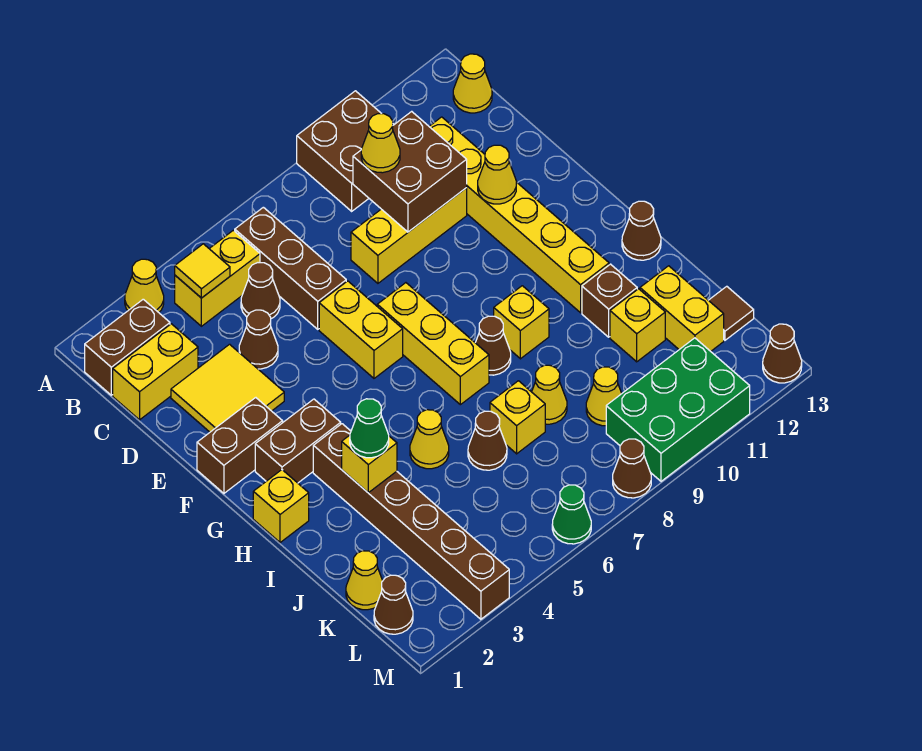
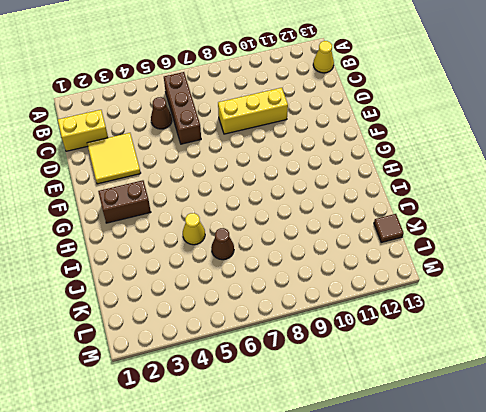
none -> yellow cone A3 level 1
none -> brown brick A9:B10 level 1
none -> brown brick B1:B2 level 1
none -> yellow brick B4:B5 level 1

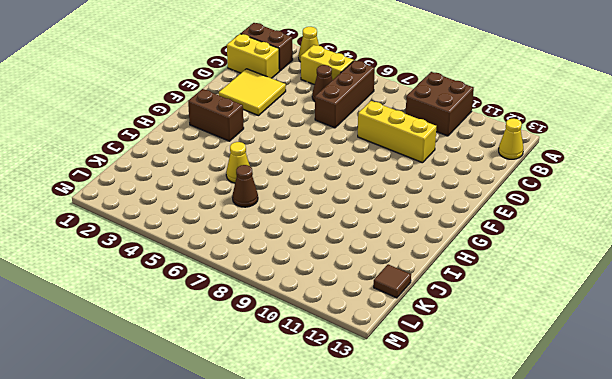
none -> yellow brick C11:H11 level 1
none -> brown cone D4 level 1
none -> yellow brick E6:F6 level 1
none -> brown brick F1:F2 level 1

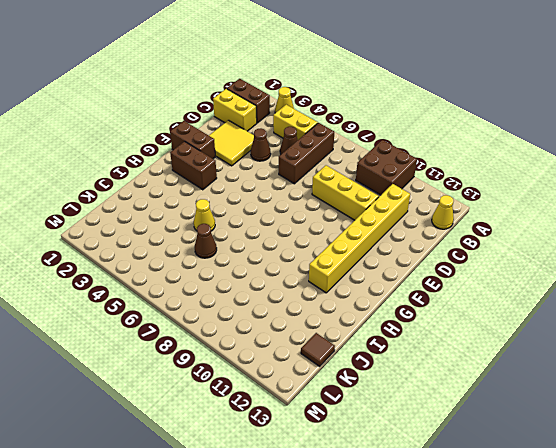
none -> yellow brick E6:F6 level 1
none -> yellow brick F7:H7 level 1
none -> yellow brick H1 level 1
none -> brown brick H3:M3 level 1

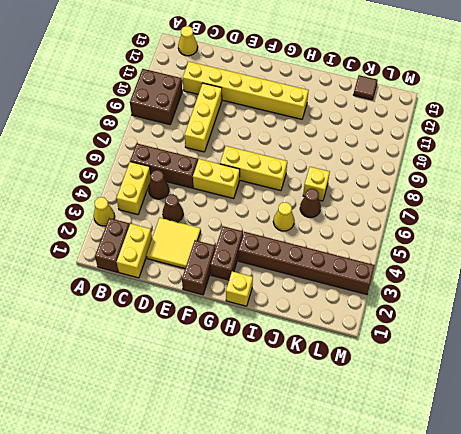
none -> brown cone H8 level 1
none -> yellow brick H9 level 1
none -> brown cone H13 level 1
none -> brown brick I11 level 1

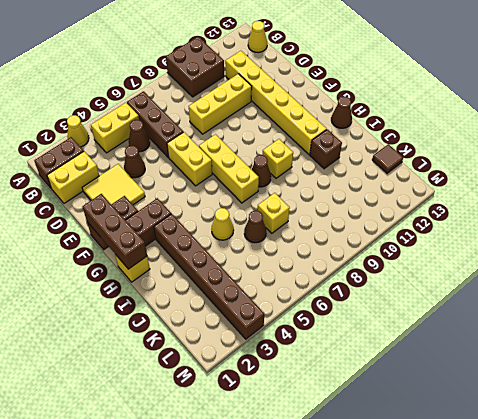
brown brick F1:H1 level 2 -> none
none -> yellow cone J8 level 1
none -> yellow brick J11 level 1
none -> yellow brick J12:K12 level 1
none -> yellow cone K1 level 1

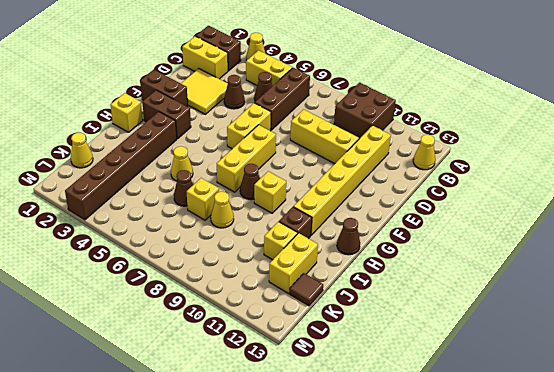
none -> yellow cone K9 level 1
none -> brown cone L1 level 1
none -> green brick L9:M11 level 1
none -> green cone M6 level 1

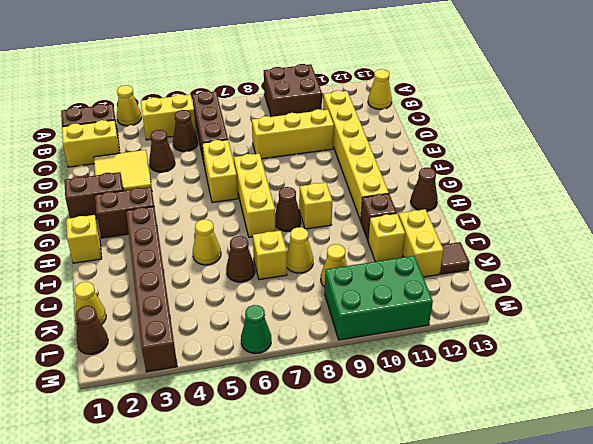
none -> brown cone M8 level 1
none -> brown cone M13 level 1
none -> yellow tile B4 level 2
none -> brown brick C9:D10 level 2

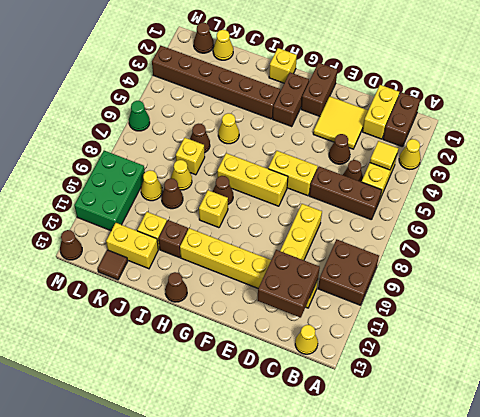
brown brick C11:D12 level 2 -> brown brick C9:D10 level 2
brown cone J9 level 1 -> brown cone M8 level 1
none -> yellow cone E11 level 2
none -> yellow brick I3 level 2
none -> yellow cone C9 level 3
none -> green cone I3 level 3

